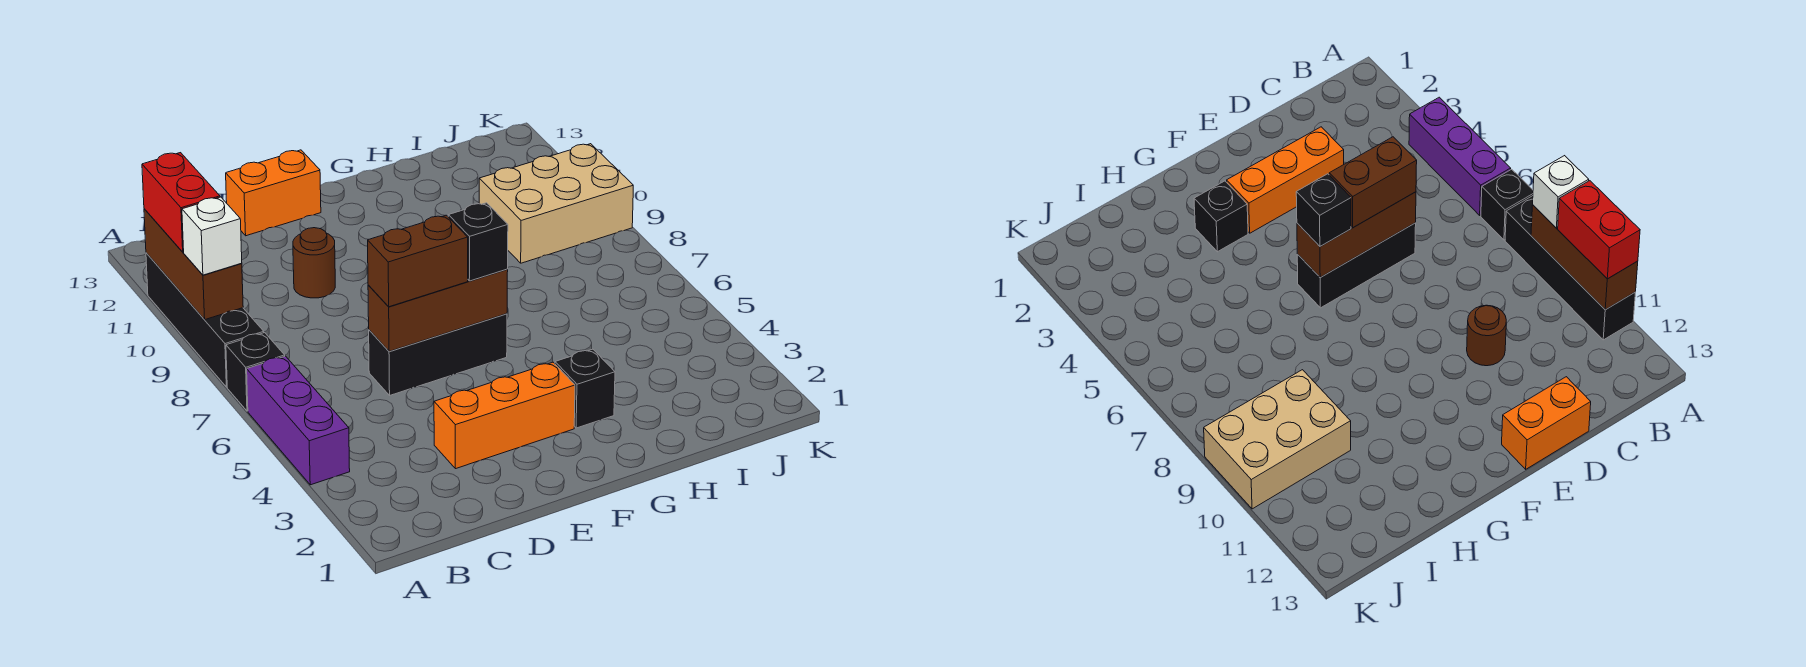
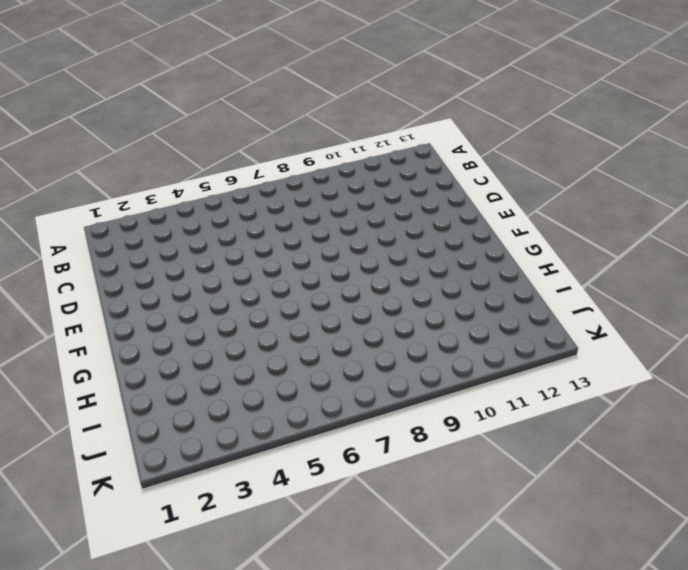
none -> purple brick A4:A6 level 1
none -> black brick A7 level 1
none -> black brick A8:A11 level 1

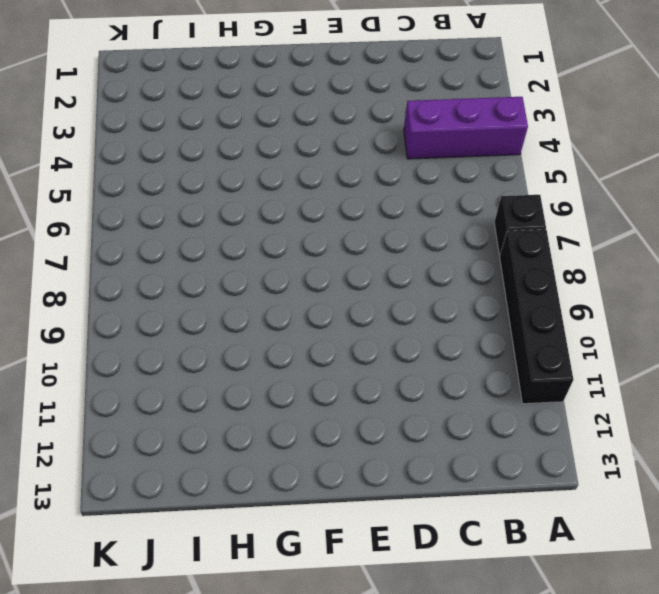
purple brick A4:C4 level 1 -> purple brick A4:A6 level 1
none -> orange brick D3:F3 level 1
none -> black brick D6:F6 level 1
none -> brown round brick D10 level 1

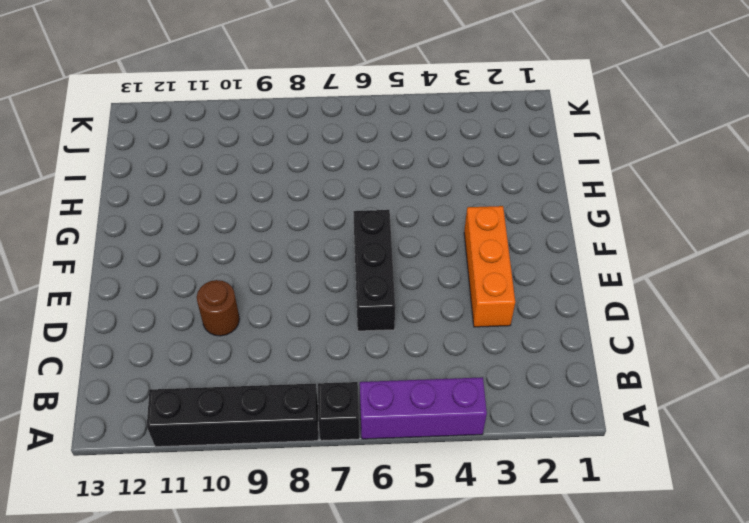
none -> orange brick D13:E13 level 1
none -> black brick G3 level 1
none -> tan brick I9:K10 level 1

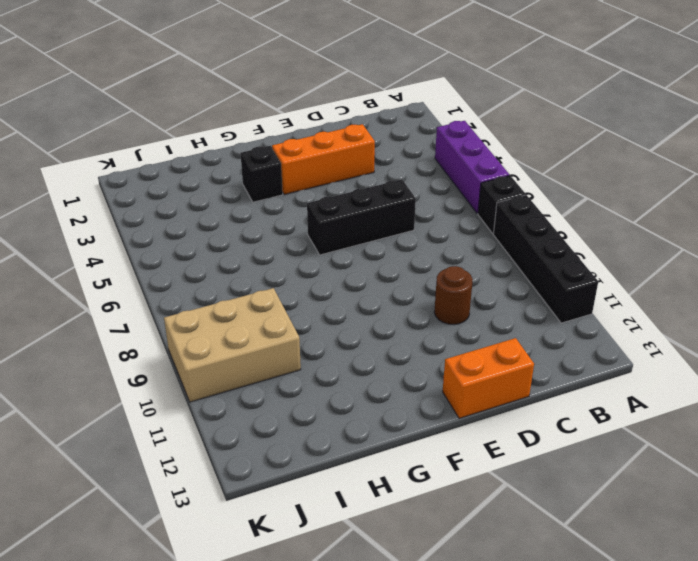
none -> brown brick A9:A11 level 2
none -> brown brick D6:F6 level 2
none -> white brick A9 level 3

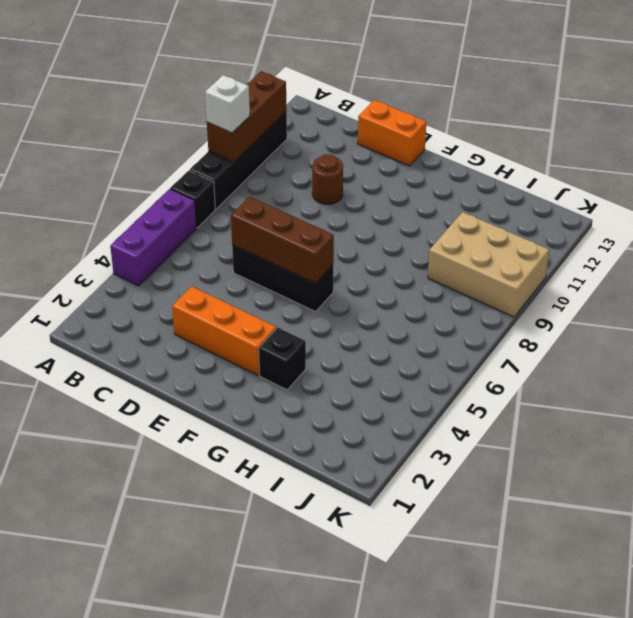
none -> red brick A10:A11 level 3
none -> brown brick D6:E6 level 3
none -> black brick F6 level 3

